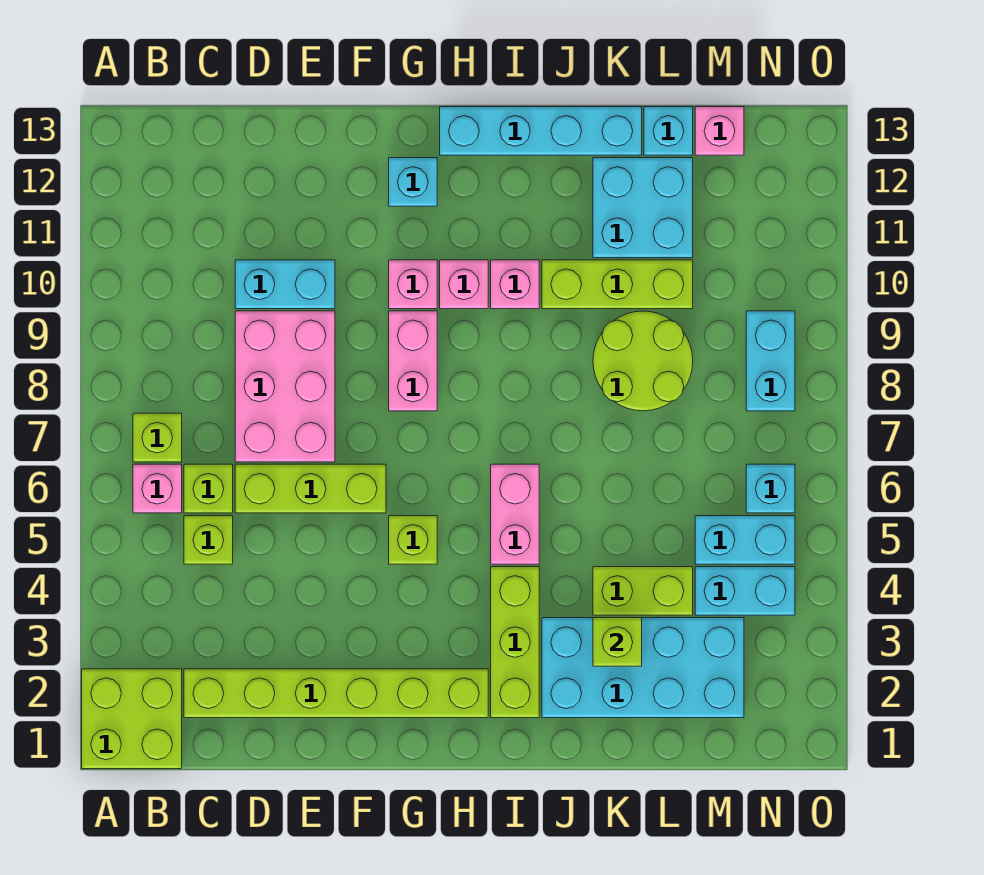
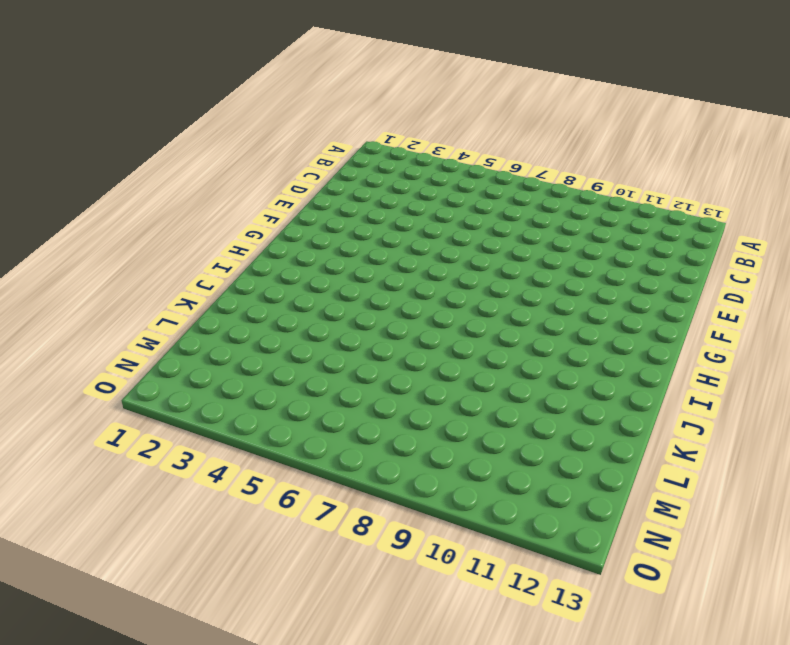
none -> lime brick A1:B2 level 1
none -> pink brick B6 level 1
none -> lime brick B7 level 1
none -> lime brick C2:H2 level 1

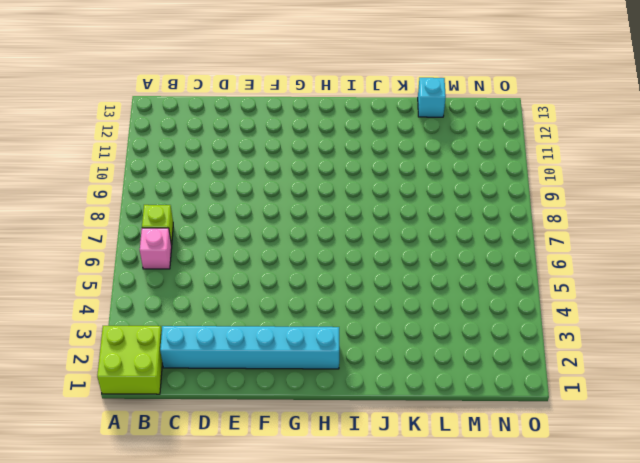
cyan brick C2:H2 level 1 -> lime brick C2:H2 level 1
none -> lime brick C5 level 1
none -> lime brick C6 level 1
none -> lime brick D6:F6 level 1
none -> pink brick D7:E9 level 1

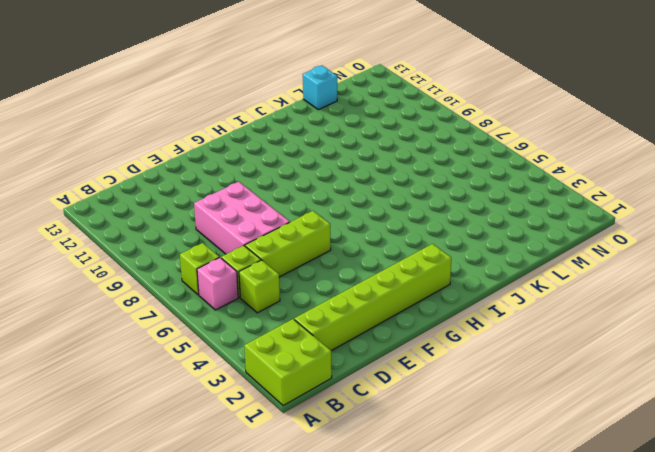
none -> cyan brick D10:E10 level 1
none -> lime brick G5 level 1
none -> pink brick G8:G9 level 1
none -> pink brick G10 level 1

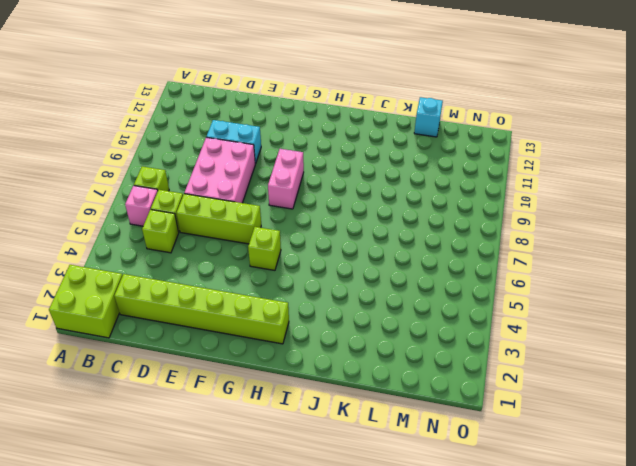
none -> pink brick G10 level 1
none -> cyan brick G12 level 1
none -> pink brick H10 level 1
none -> cyan brick H13:K13 level 1

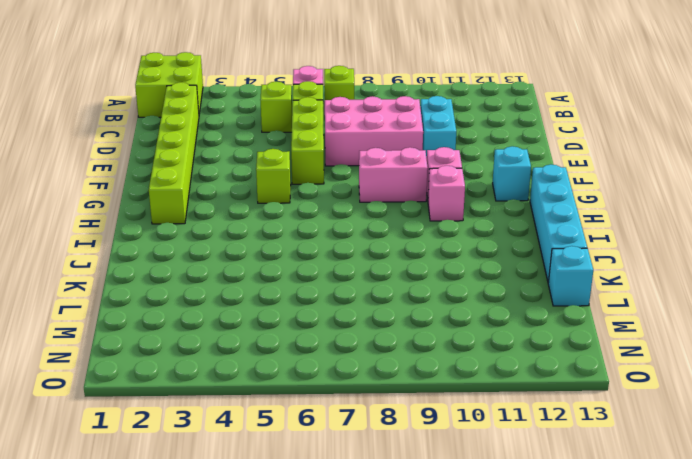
none -> lime brick I2:I4 level 1
none -> pink brick I5:I6 level 1
none -> pink brick I10 level 1
none -> cyan brick J2:M3 level 1

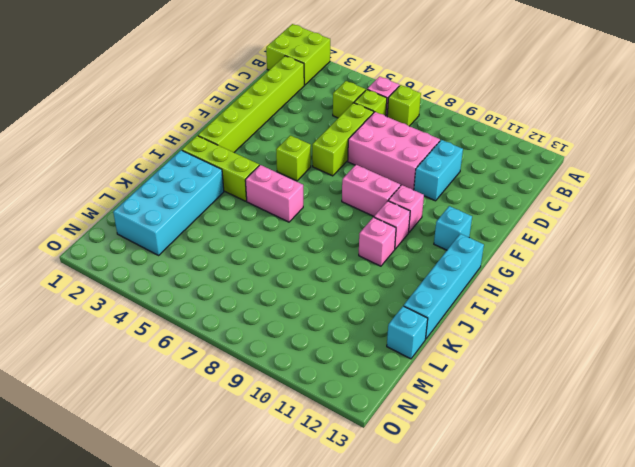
none -> lime brick J10:L10 level 1
none -> lime brick K4:L4 level 1
none -> lime round brick K8:L9 level 1
none -> cyan brick K11:L12 level 1

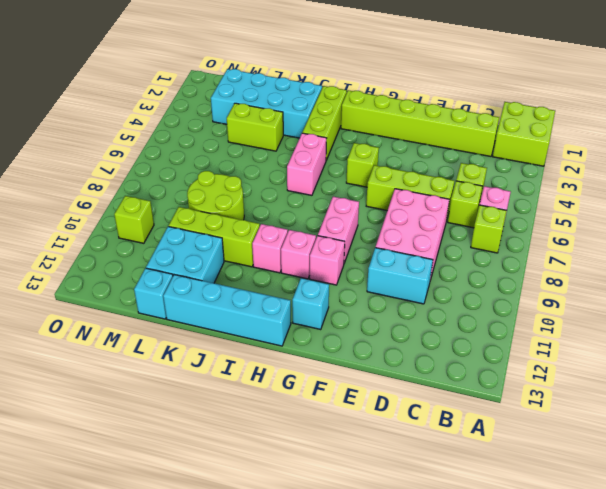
lime brick N10 level 1 -> lime brick K3 level 2
none -> cyan brick M4:N4 level 1
none -> cyan brick M5:N5 level 1
none -> pink brick M13 level 1
none -> cyan brick N6 level 1

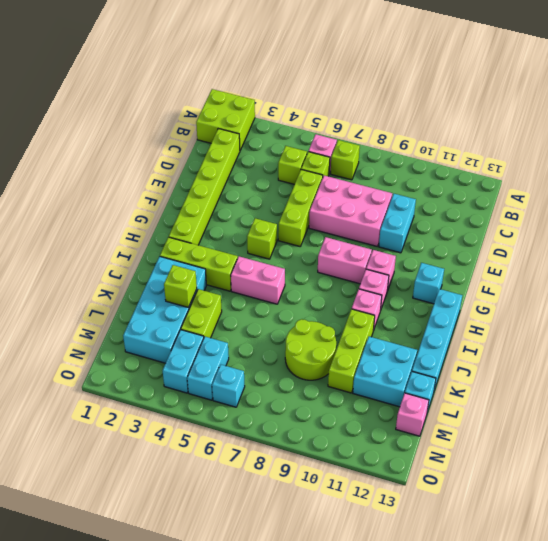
none -> cyan brick N8:N9 level 1

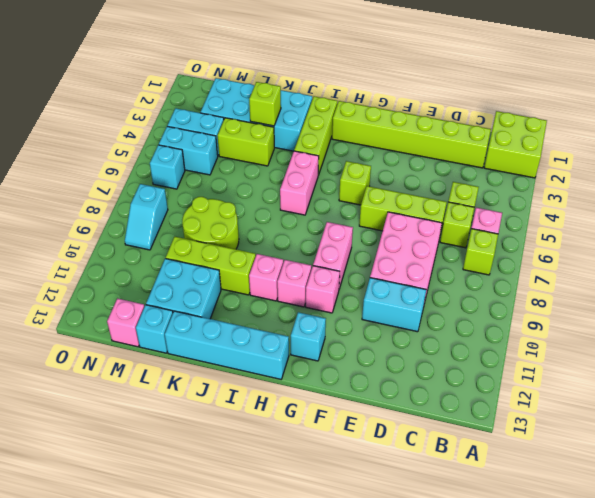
cyan slope N8:N9 level 1 top 8 -> cyan brick N8:N9 level 1

